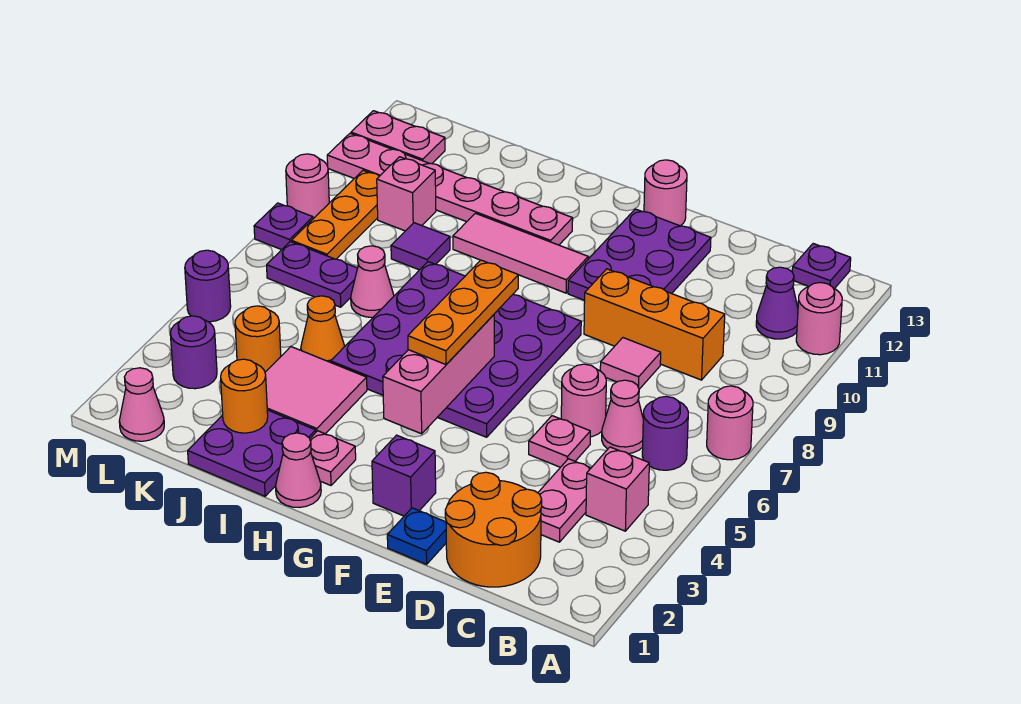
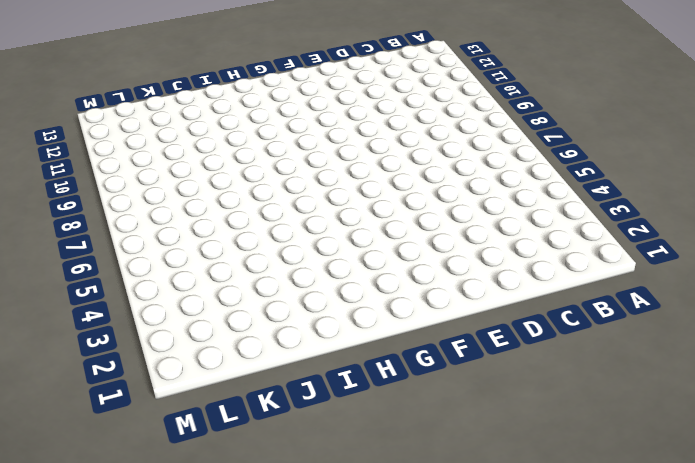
none -> pink round brick A7 level 1
none -> pink round brick A11 level 1
none -> pink brick B4 level 1
none -> purple round brick B6 level 1

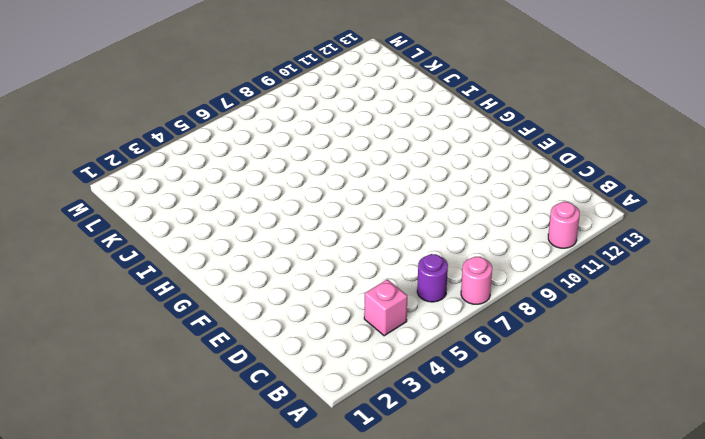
none -> purple cone B11 level 1
none -> purple plate B13 level 1
none -> orange round brick C1:D2 level 1
none -> pink plate C3:C4 level 1

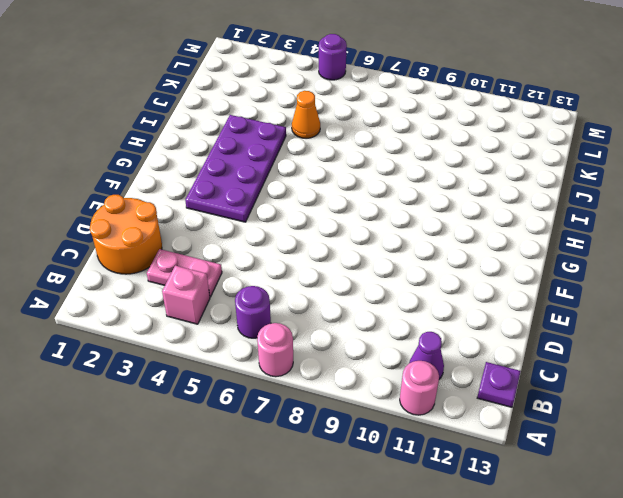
purple plate F3:I4 level 1 -> pink tile I3:J4 level 1
none -> pink cone C6 level 1
none -> orange brick C9:E9 level 1
none -> pink plate D5 level 1
none -> pink round brick D6 level 1

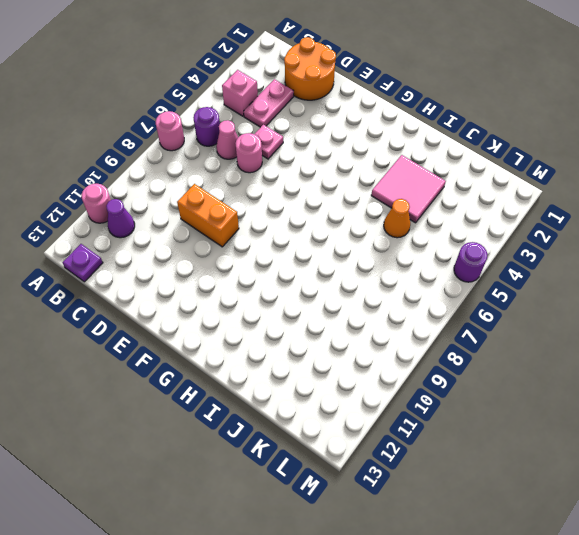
orange brick D9:E9 level 1 -> orange brick C9:E9 level 1
none -> pink tile D8 level 1
none -> blue plate E1 level 1
none -> purple plate E10:F12 level 1
none -> purple brick F2 level 1

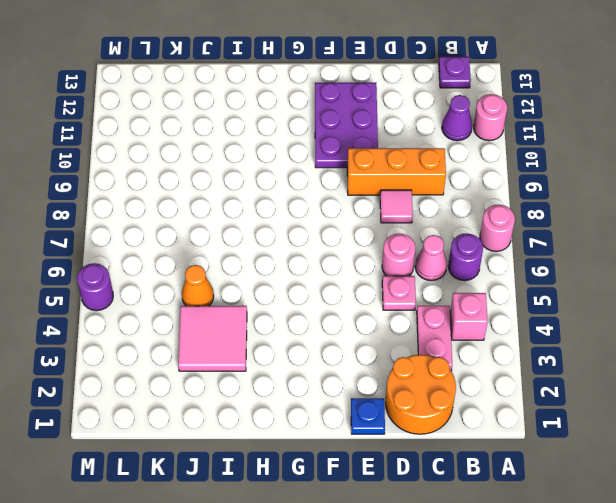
none -> purple brick F2 level 1
none -> purple plate F5:I8 level 1
none -> pink round brick F13 level 1
none -> pink tile G10:I10 level 1

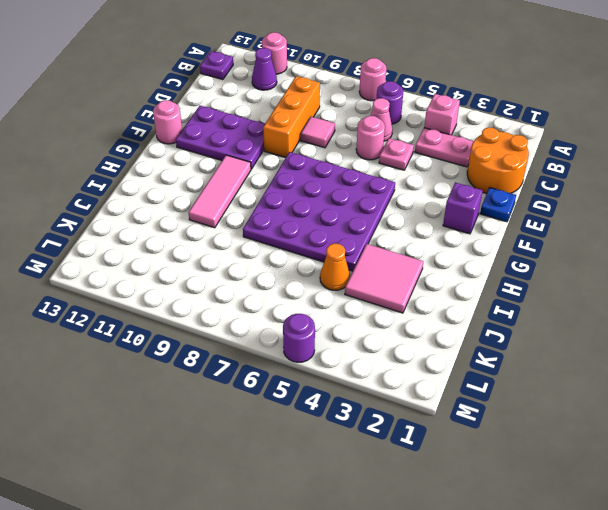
none -> pink cone H1 level 1
none -> pink plate H2 level 1
none -> pink plate H11:M11 level 1
none -> purple plate I1:J2 level 1

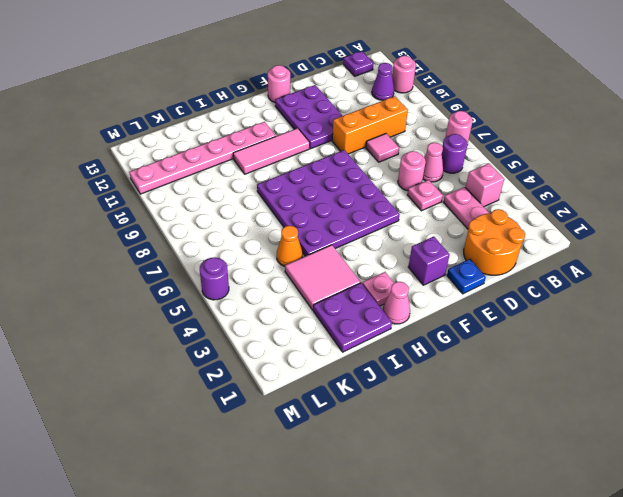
none -> pink cone J7 level 1
none -> purple tile J9 level 1
none -> orange round brick K4 level 1
none -> purple plate K7:L7 level 1

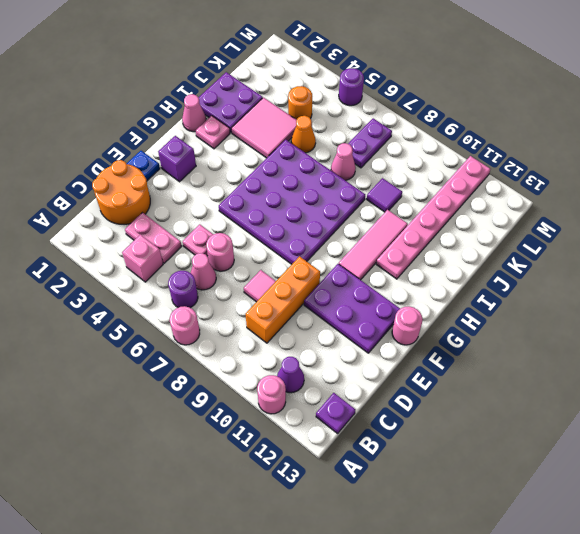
none -> pink brick K10 level 1
none -> pink cone L1 level 1
none -> purple round brick L3 level 1
none -> orange plate L8:L10 level 1

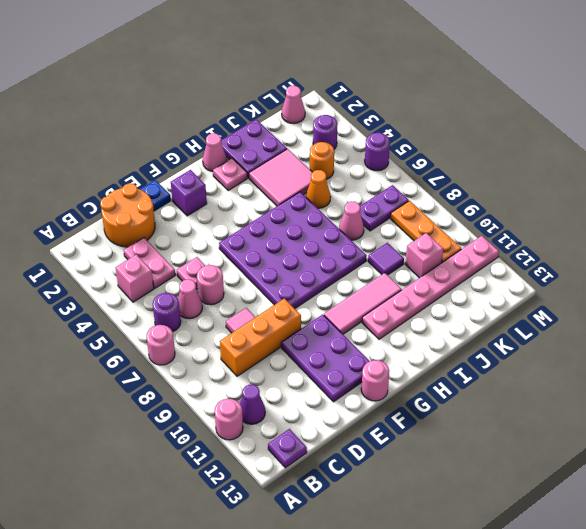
none -> pink plate L12:M12 level 1
none -> purple plate M8 level 1
none -> pink round brick M9 level 1
none -> pink brick G4:G6 level 2

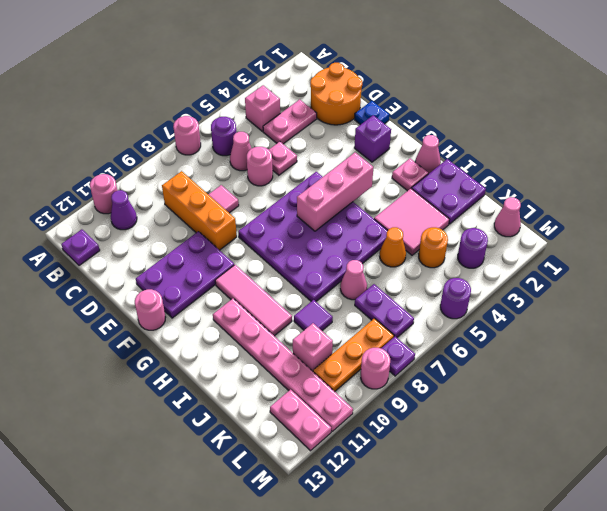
none -> orange round brick J2 level 2
none -> orange plate G5:G7 level 3

